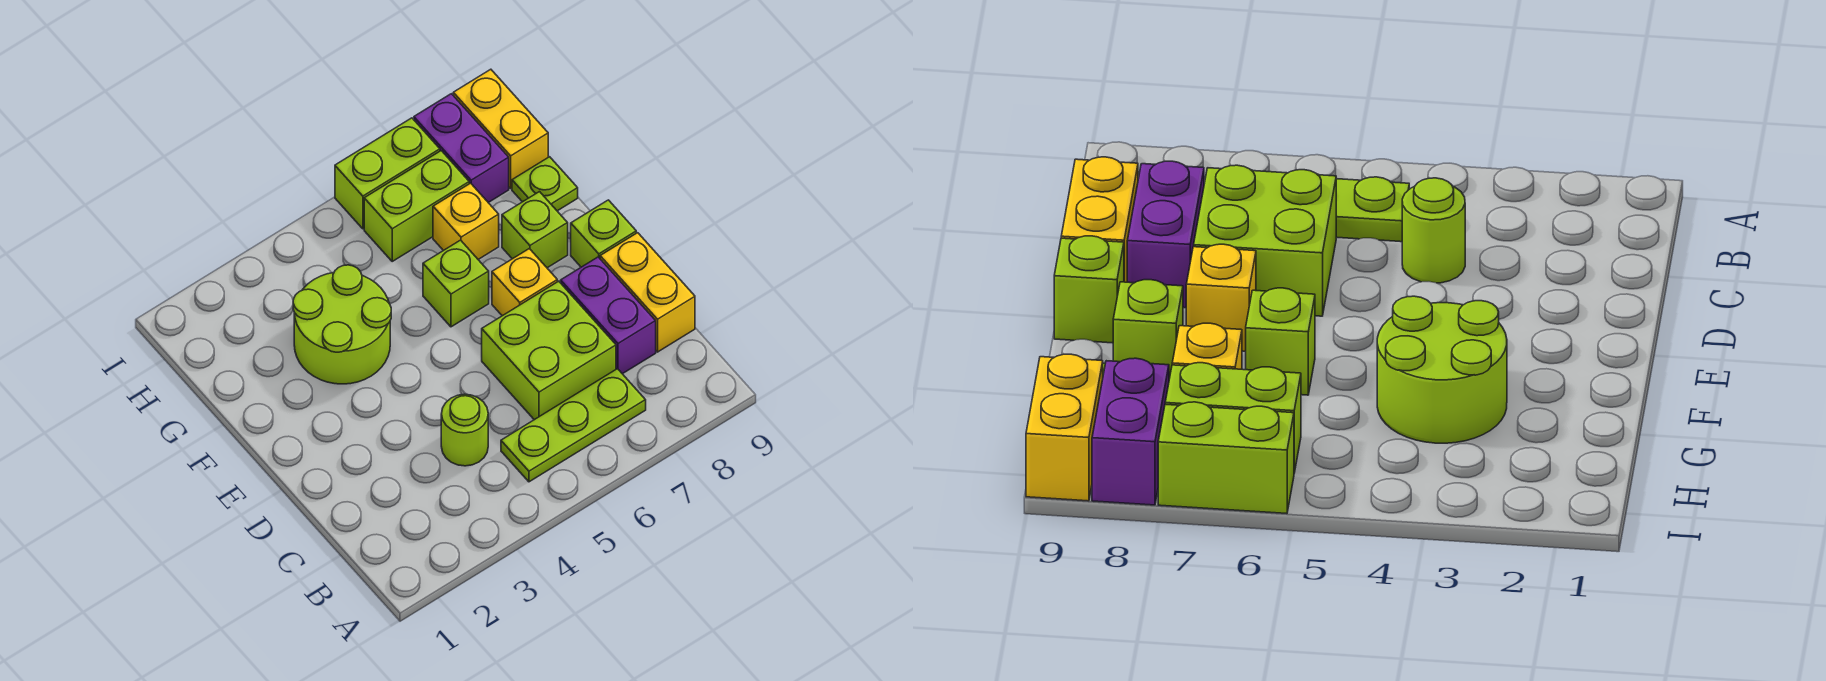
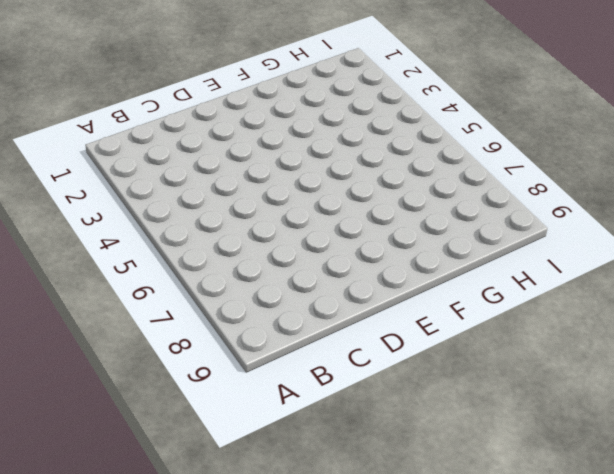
none -> lime plate B5:B7 level 1
none -> lime round brick C4 level 1
none -> lime brick C6:D7 level 1

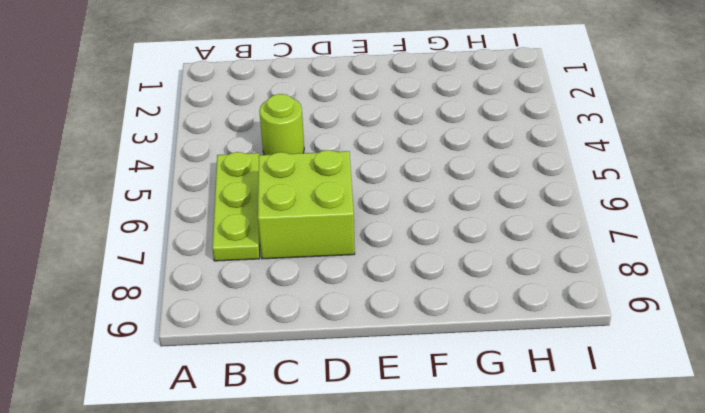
none -> purple brick C8:D8 level 1
none -> yellow brick C9:D9 level 1
none -> yellow brick E7 level 1

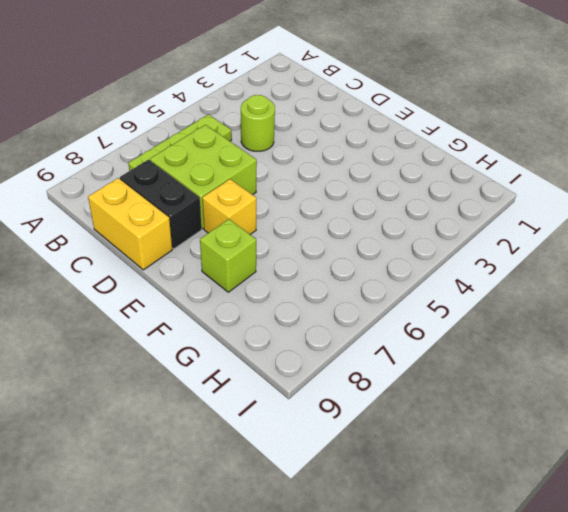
black brick C8:D8 level 1 -> purple brick C8:D8 level 1
none -> lime brick E9 level 1
none -> lime round brick F3:G4 level 1
none -> lime brick F6 level 1

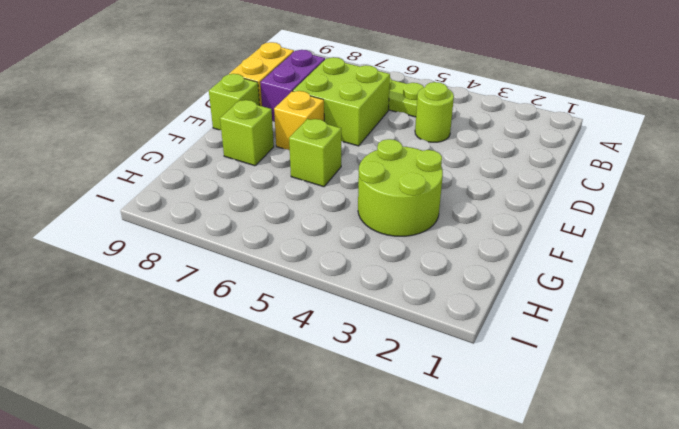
none -> yellow brick G7 level 1
none -> lime plate G9 level 1
none -> lime brick H6:H7 level 1

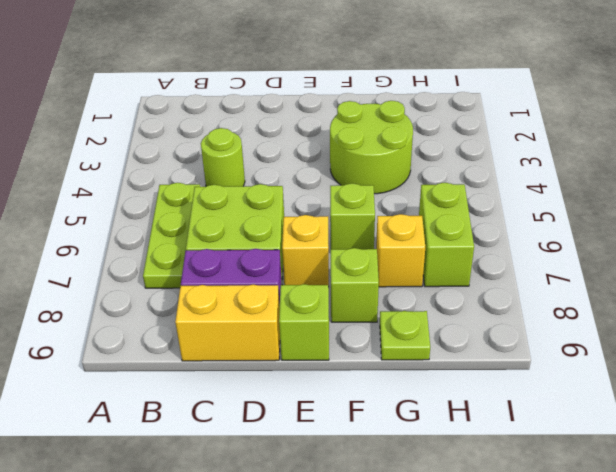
none -> purple brick H8:I8 level 1
none -> yellow brick H9:I9 level 1
none -> lime brick I6:I7 level 1

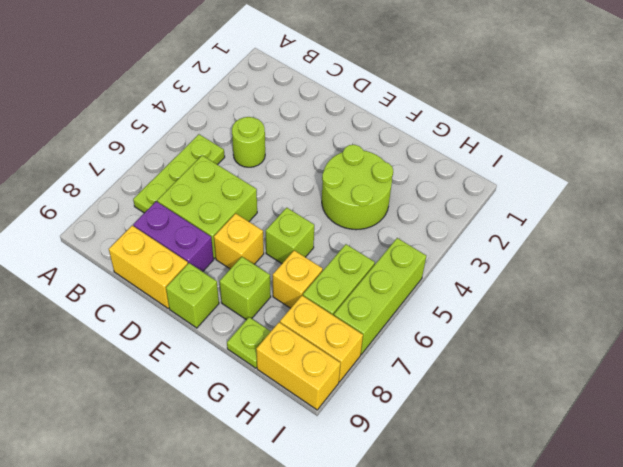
yellow brick H8:I8 level 1 -> purple brick H8:I8 level 1
lime brick I5:I7 level 1 -> lime brick I6:I7 level 1

